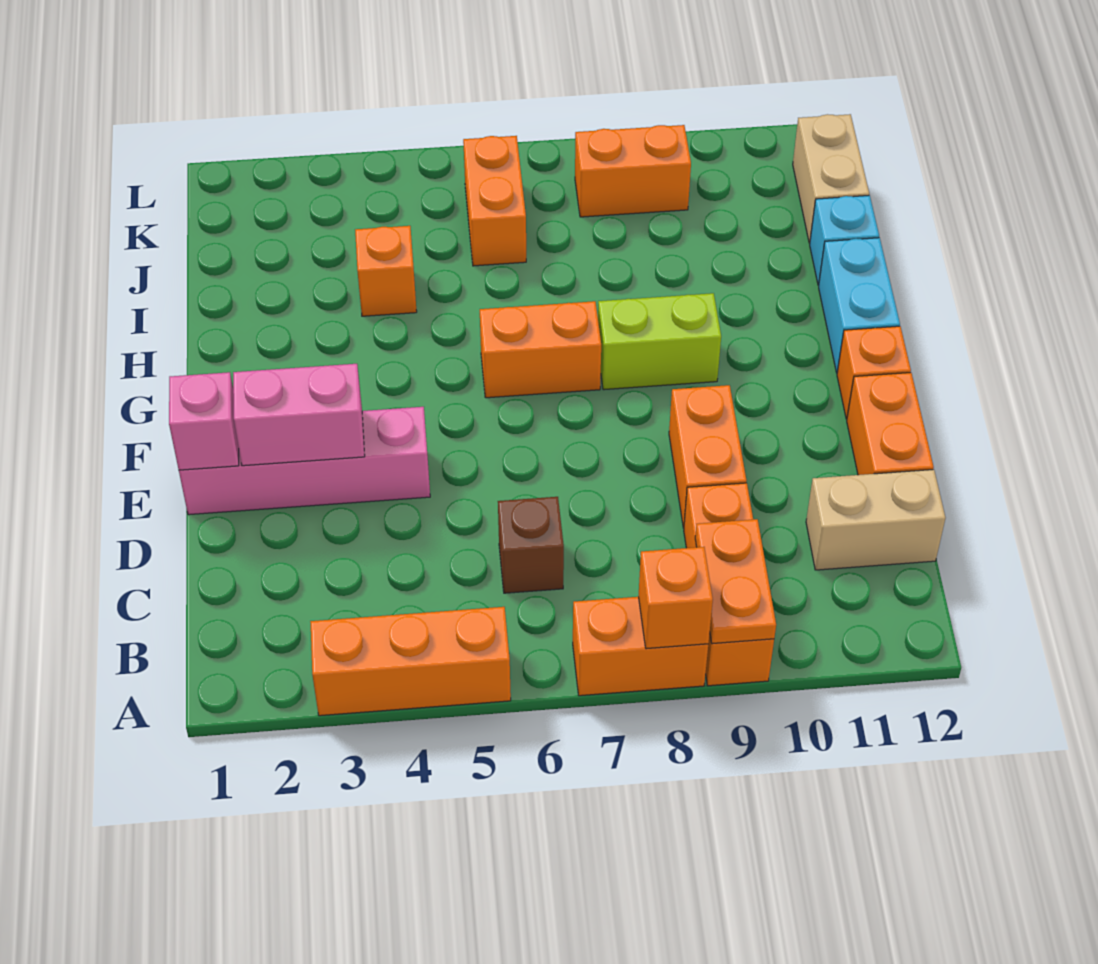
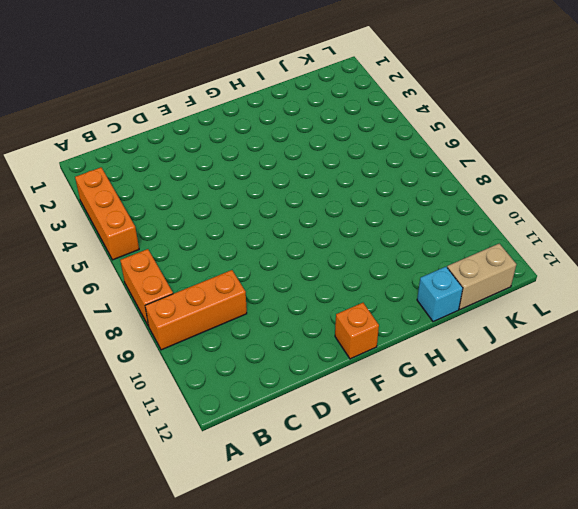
none -> brown brick C6 level 1
none -> tan brick C11:C12 level 1
none -> orange brick D9:E9 level 1

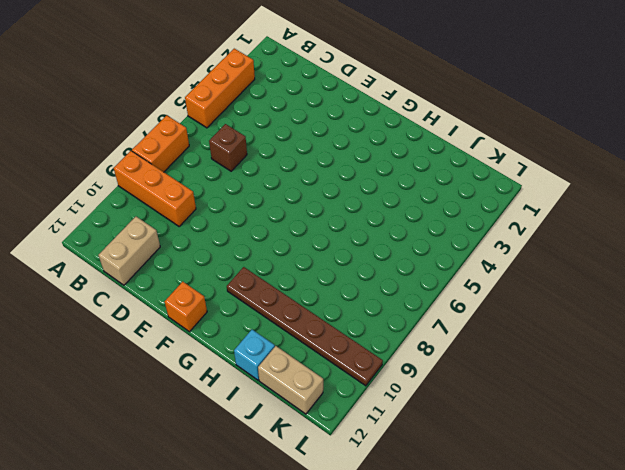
brown plate G10:L10 level 1 -> none
none -> orange brick D9:E9 level 1
none -> orange brick D12:E12 level 1
none -> pink brick E1:E4 level 1

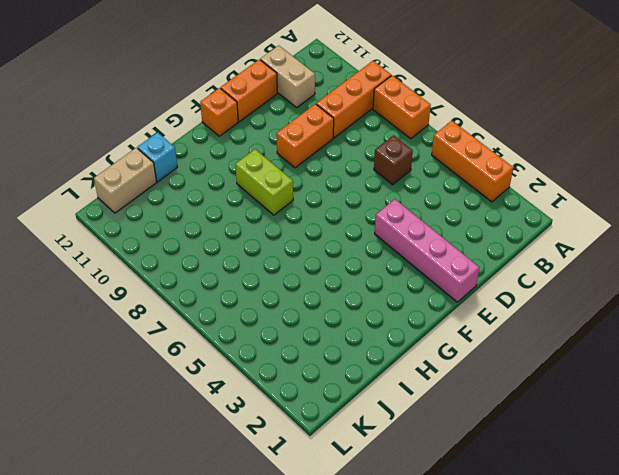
none -> orange brick G6:G7 level 1
none -> cyan brick G12:H12 level 1
none -> orange brick I4 level 1

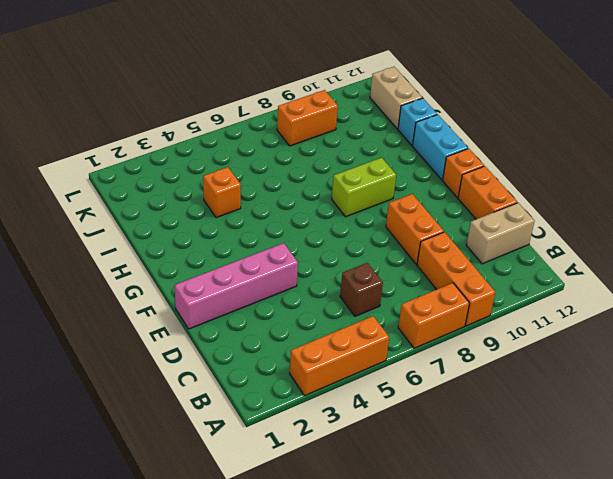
none -> orange brick G6:G7 level 1
none -> orange brick J6:K6 level 1
none -> orange brick A8 level 2

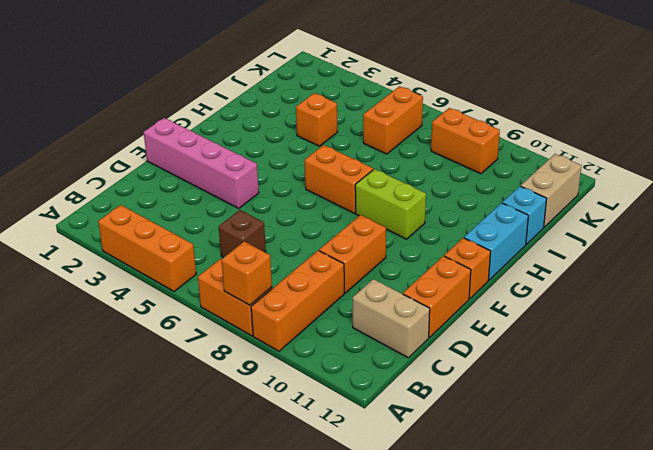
none -> orange plate A9:B9 level 2
none -> pink brick E1 level 2
none -> pink brick E2:E3 level 2

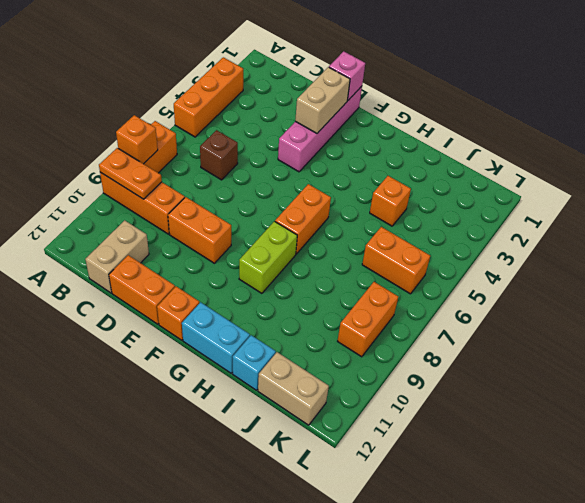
tan brick E2:E3 level 2 -> pink brick E2:E3 level 2

